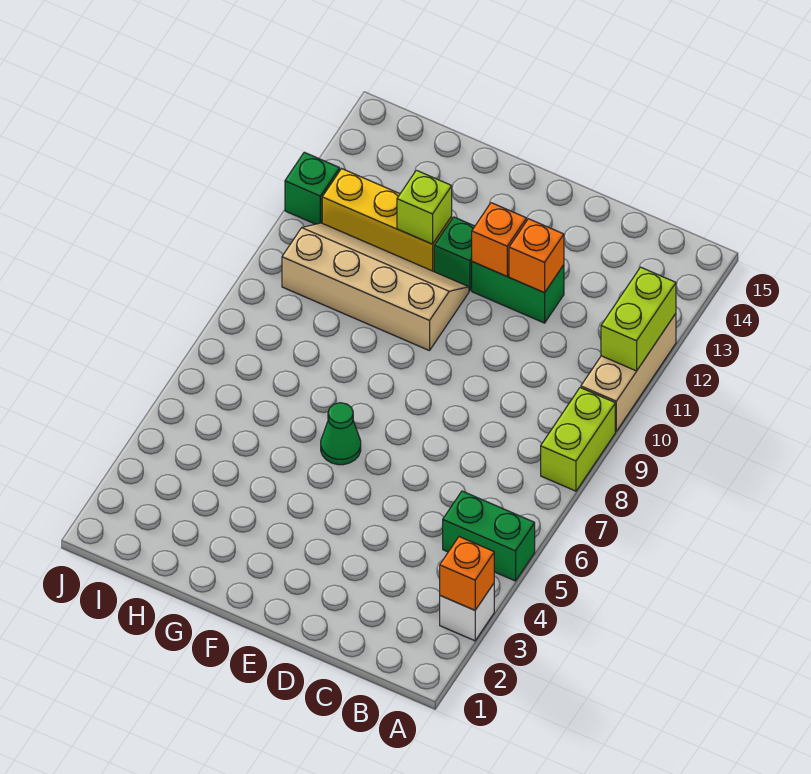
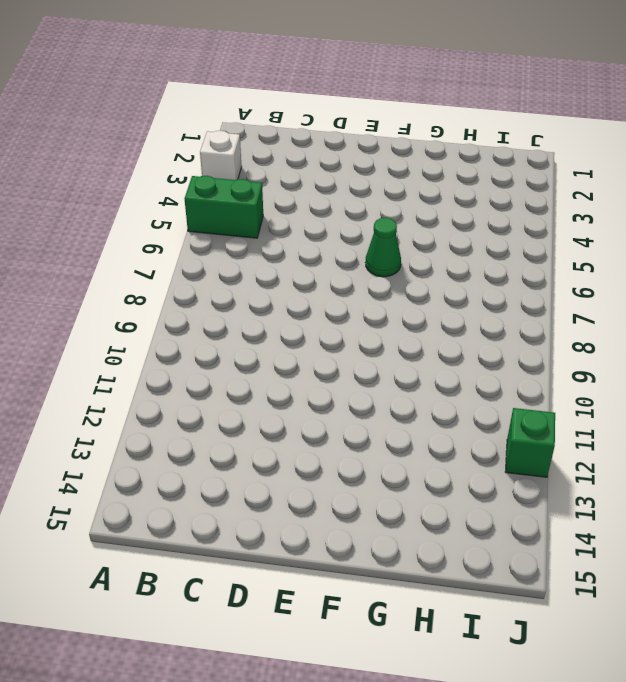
none -> lime brick A8:A9 level 1
none -> tan brick A10:A12 level 1
none -> green brick D12:E12 level 1

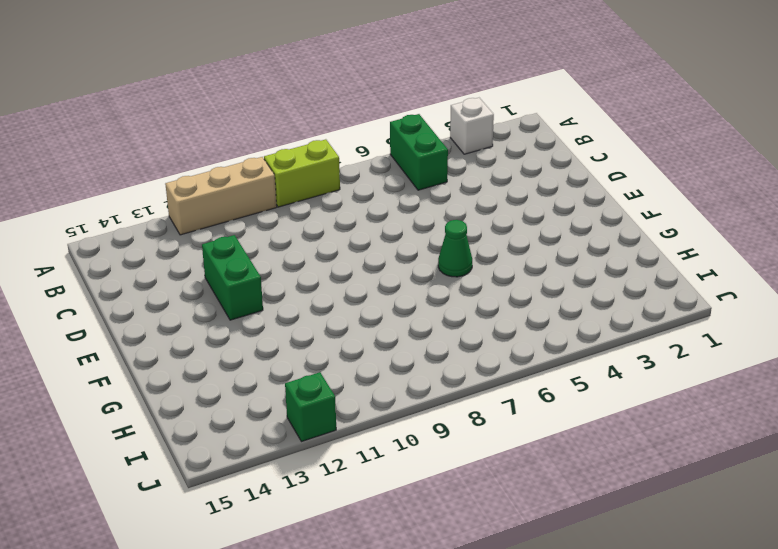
none -> tan slope F10:I11 level 1 top 10
none -> green brick F12 level 1
none -> yellow brick G12:I12 level 1

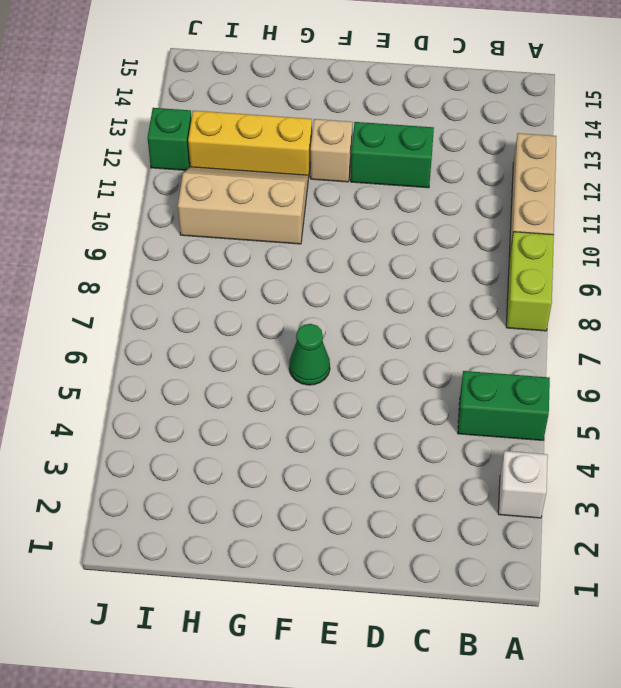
tan brick F12 level 1 -> green brick F12 level 1
tan slope G10:I11 level 1 top 10 -> tan slope F10:I11 level 1 top 10
none -> orange brick A3 level 2
none -> lime brick A11:A12 level 2
none -> orange brick D12 level 2

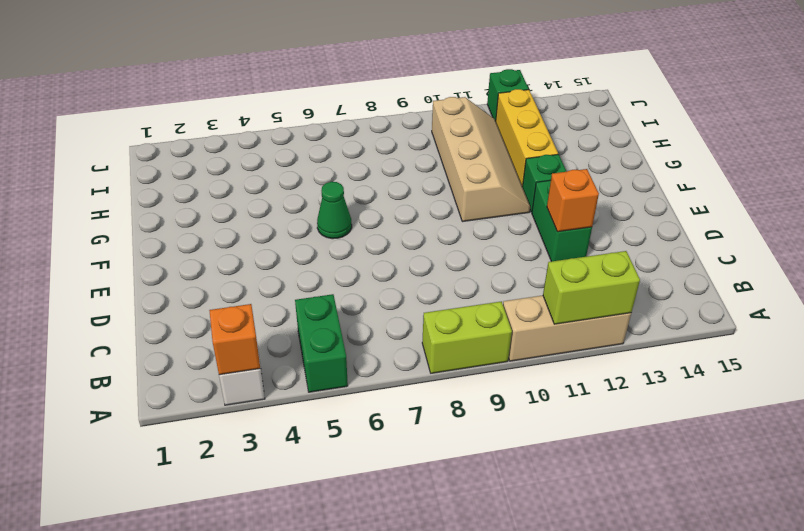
none -> orange brick E12 level 2
none -> lime brick G12 level 2

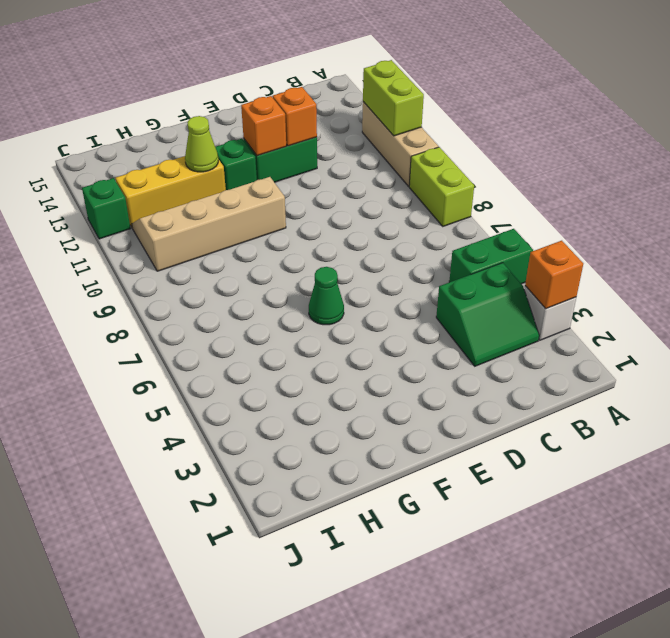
green slope B3:C4 level 1 top 4 -> none
lime cone G12 level 2 -> lime brick G12 level 2

